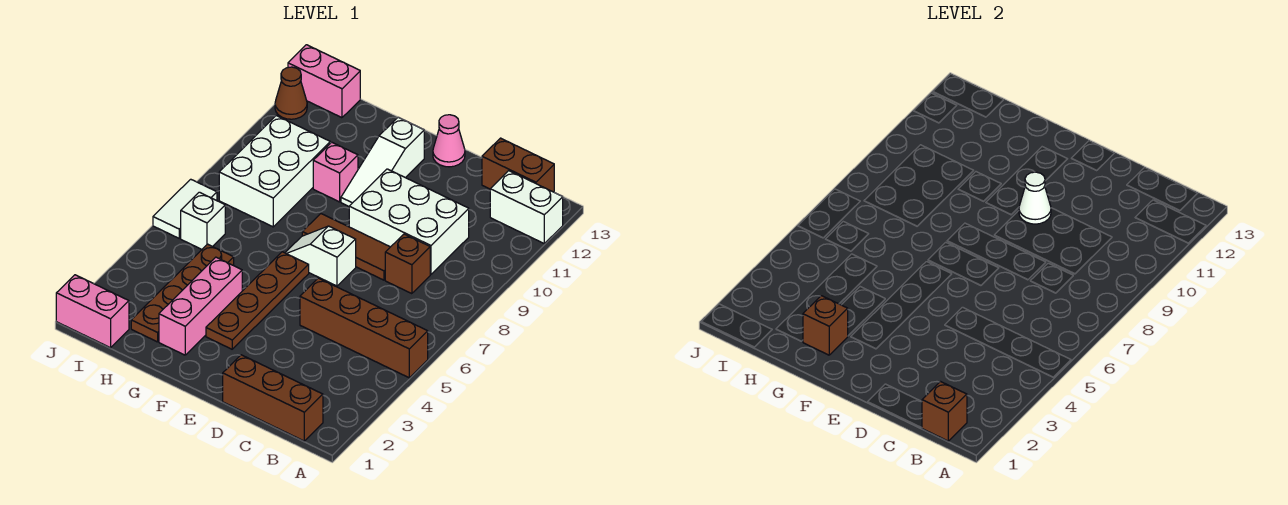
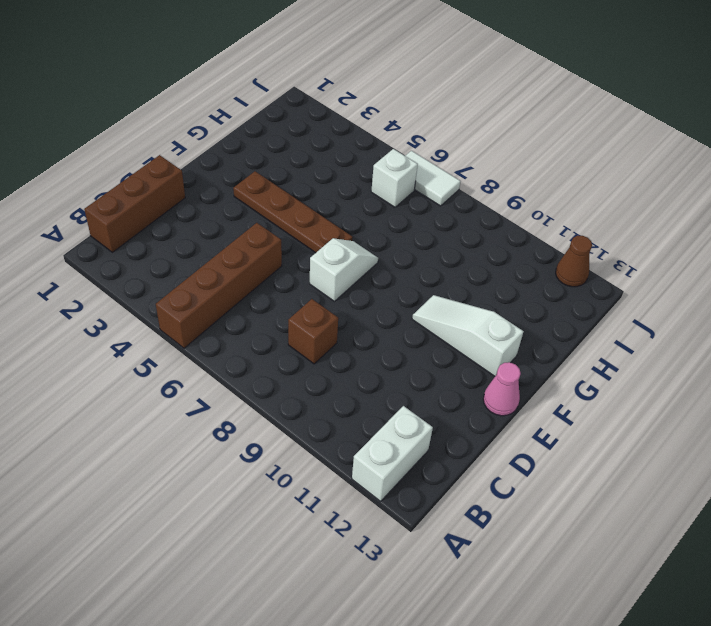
none -> brown brick B13:C13 level 1
none -> white brick C9:E10 level 1
none -> brown tile D8:F8 level 1

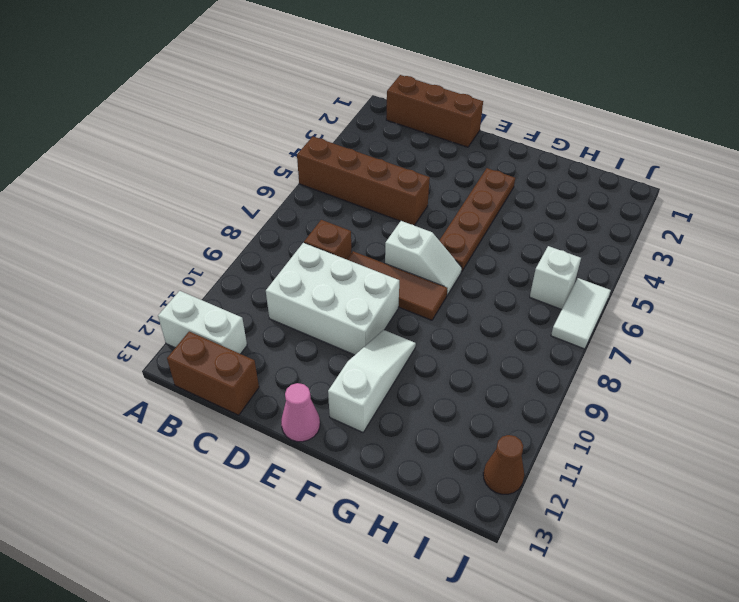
none -> pink brick G2:G4 level 1
none -> pink brick G10 level 1
none -> brown plate H2:H5 level 1

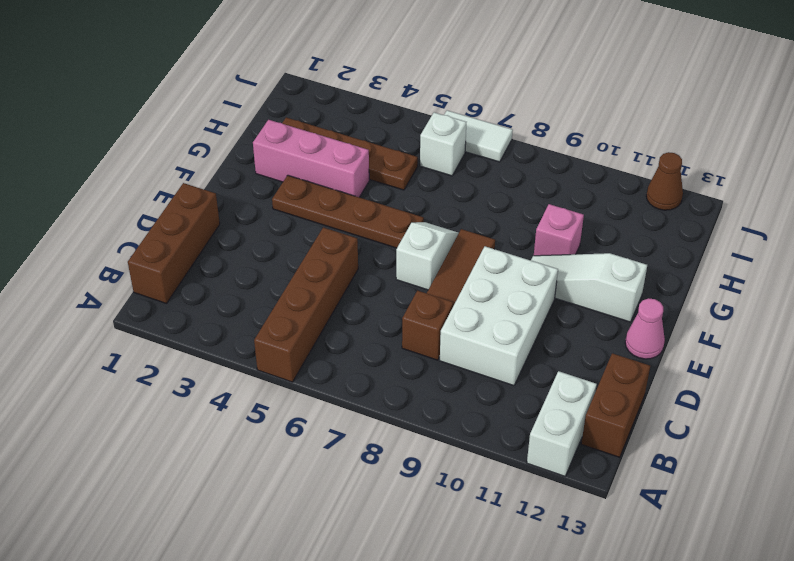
none -> white brick H8:I10 level 1
none -> pink brick I1:J1 level 1
none -> pink brick I13:J13 level 1

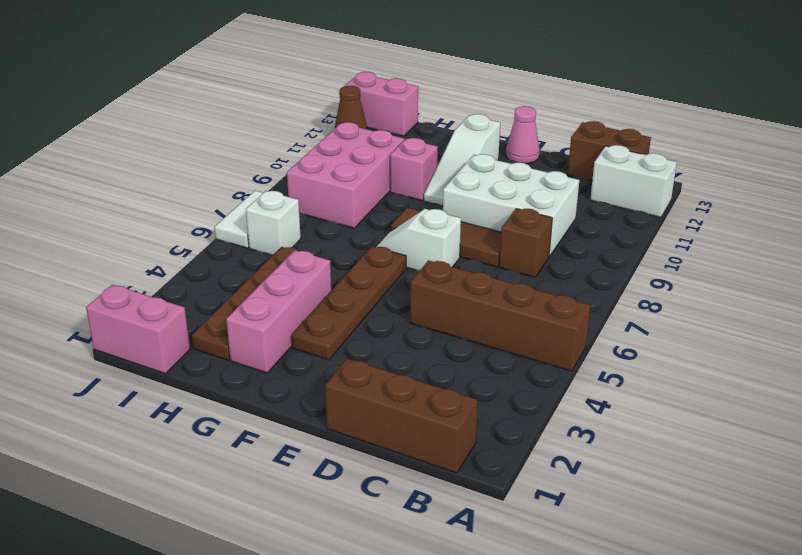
pink brick H8:I10 level 1 -> white brick H8:I10 level 1
none -> brown brick B1 level 2
none -> white cone E10 level 2
none -> brown brick G2 level 2

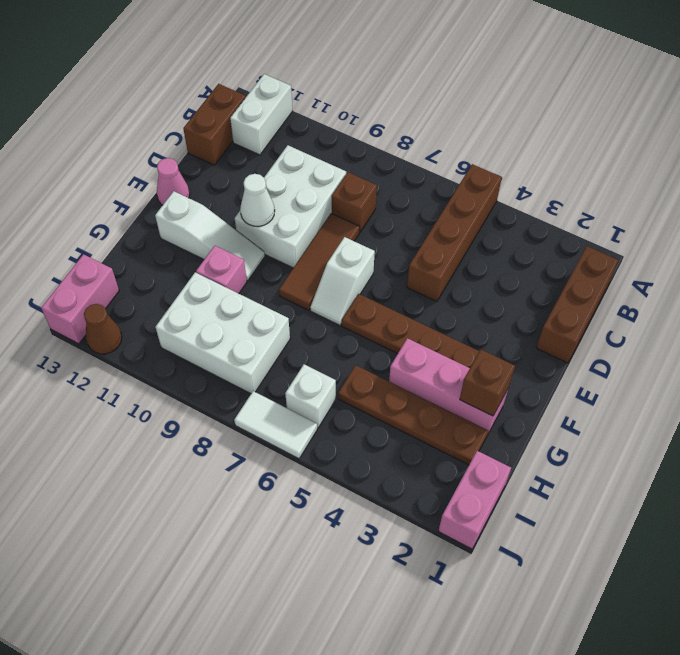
none -> brown brick B1 level 2

